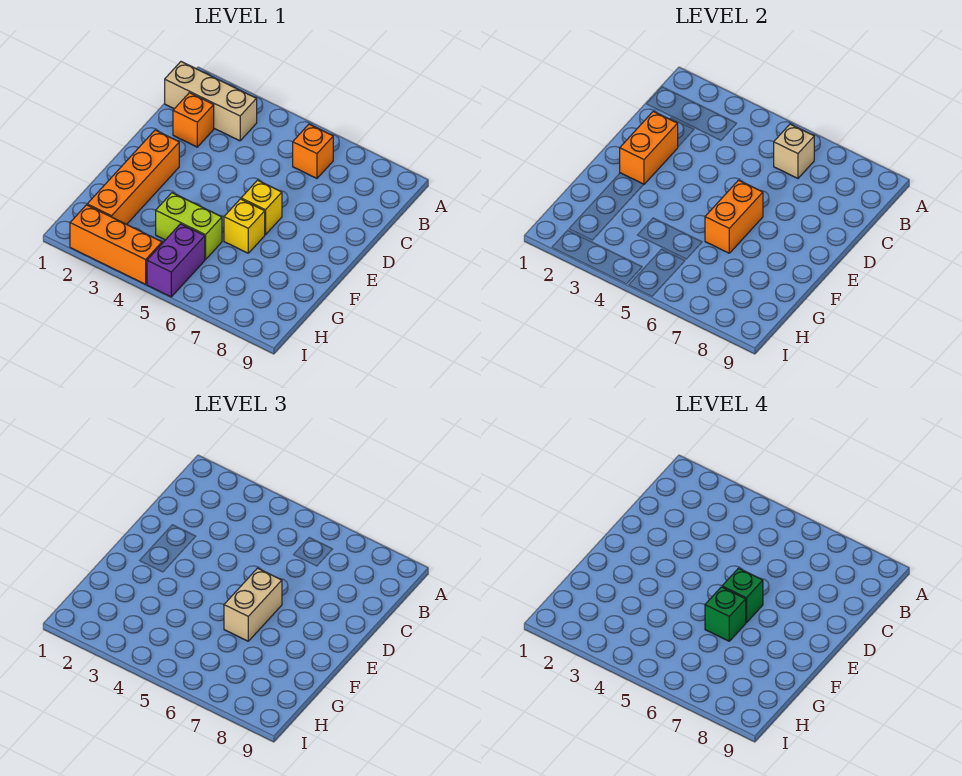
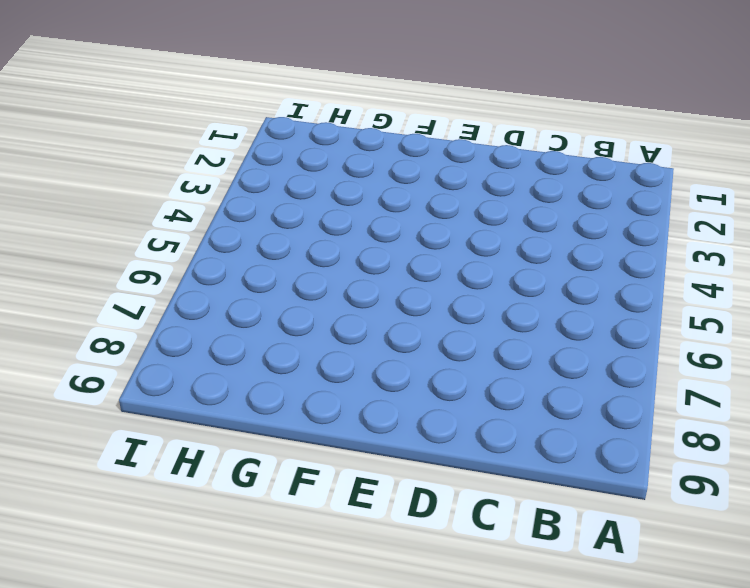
none -> tan brick B1:B3 level 1
none -> orange brick B6 level 1
none -> orange brick C2 level 1

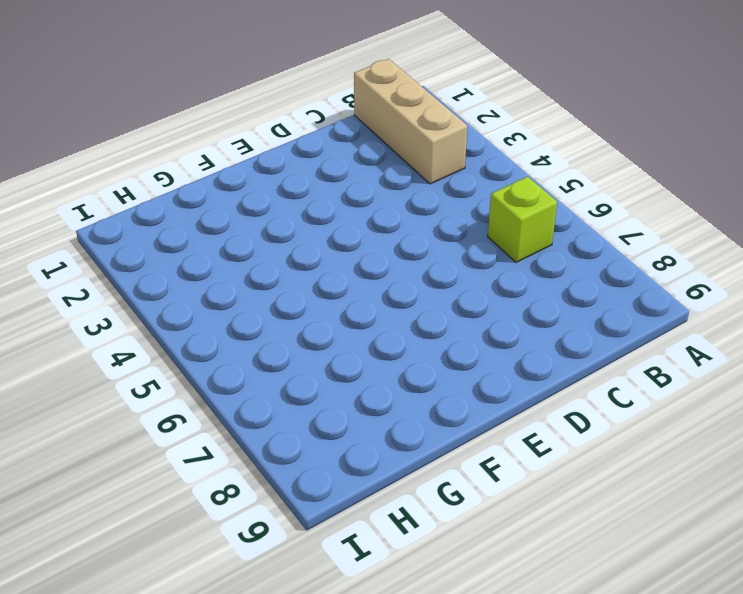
lime brick B6 level 1 -> orange brick B6 level 1
none -> orange brick C2 level 1
none -> orange brick E2:H2 level 1
none -> yellow brick E6 level 1

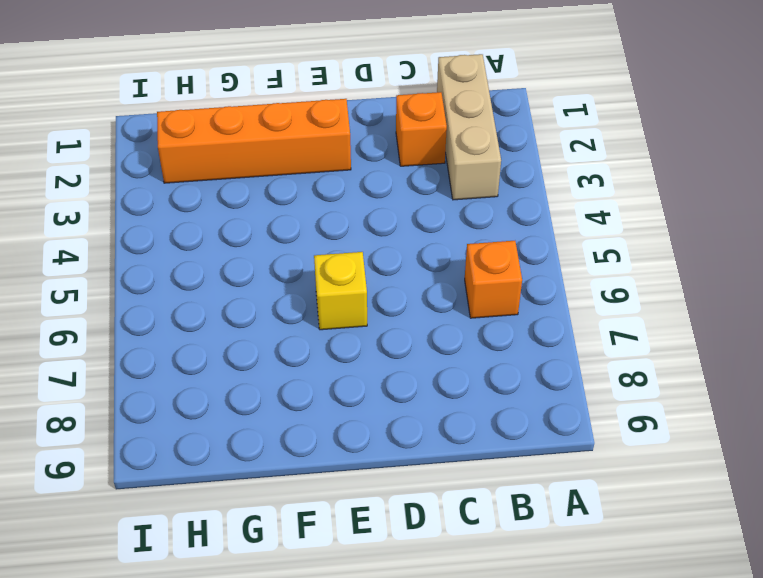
none -> yellow brick F6 level 1
none -> lime brick G4:G5 level 1
none -> purple brick H5:I5 level 1

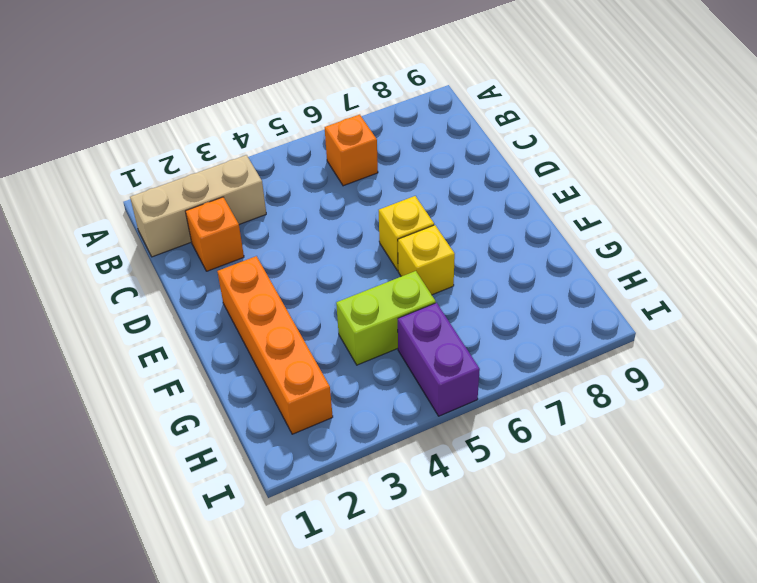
none -> orange brick I2:I4 level 1
none -> tan brick B6 level 2
none -> orange brick D2:E2 level 2

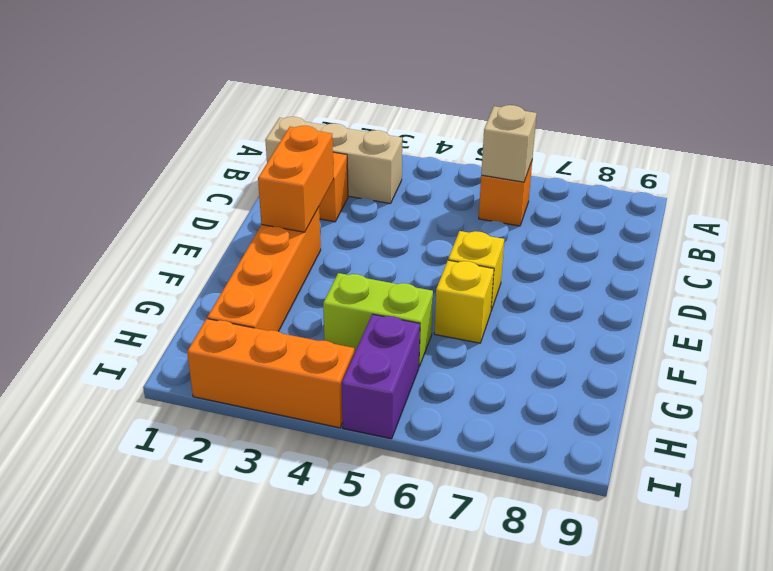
none -> orange brick E6:F6 level 2
none -> tan brick E6:F6 level 3
none -> green brick E6 level 4

